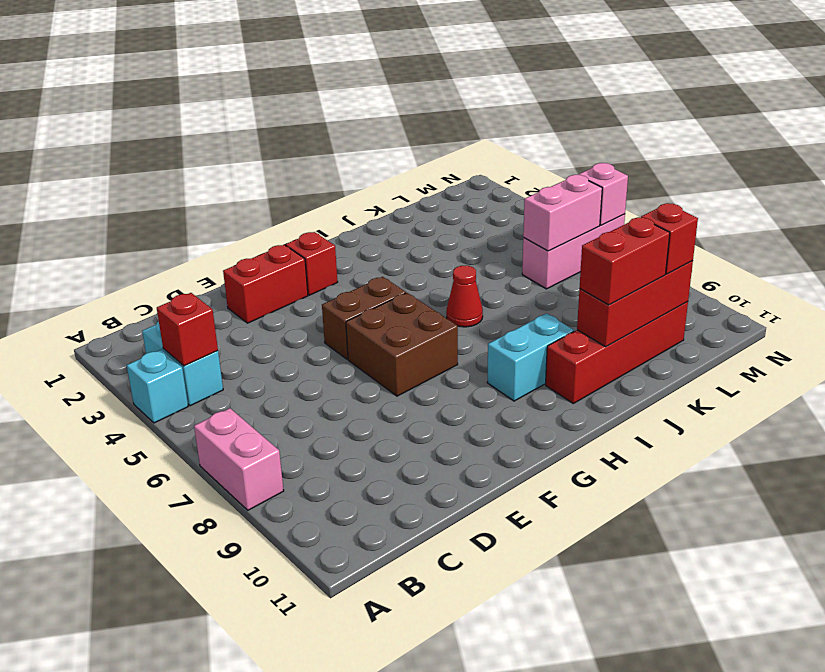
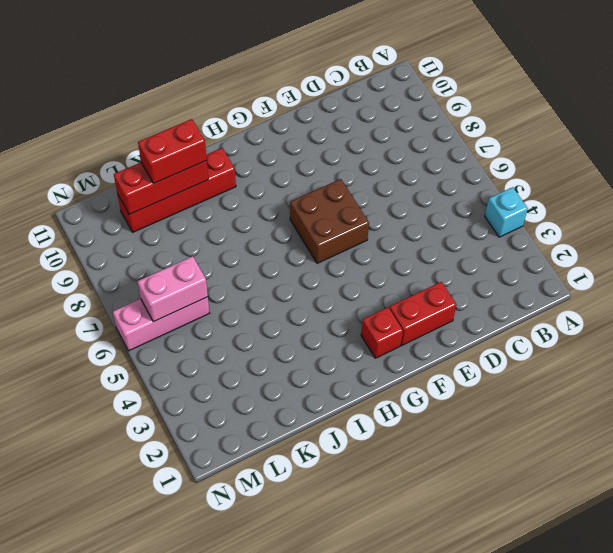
none -> pink brick A7:A8 level 1
none -> cyan brick B3:B4 level 1
none -> brown brick F5:G5 level 1

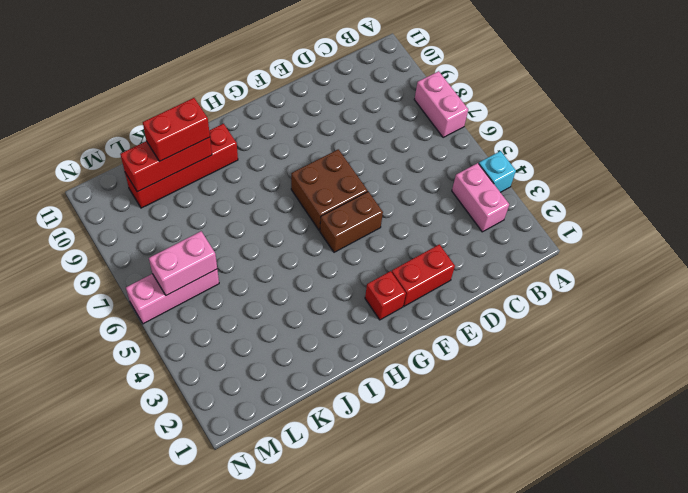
pink brick B3:B4 level 1 -> cyan brick B3:B4 level 1
none -> cyan brick H9:I9 level 1
none -> red cone I6 level 1
none -> red brick B4 level 2

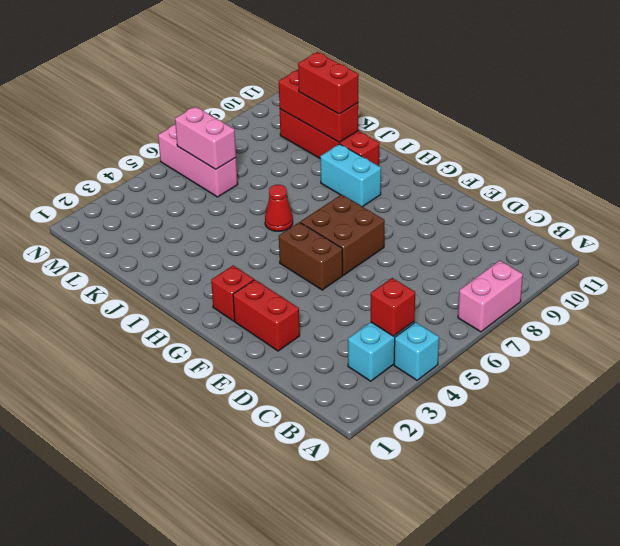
none -> pink brick N6 level 2
none -> red brick L10 level 3

